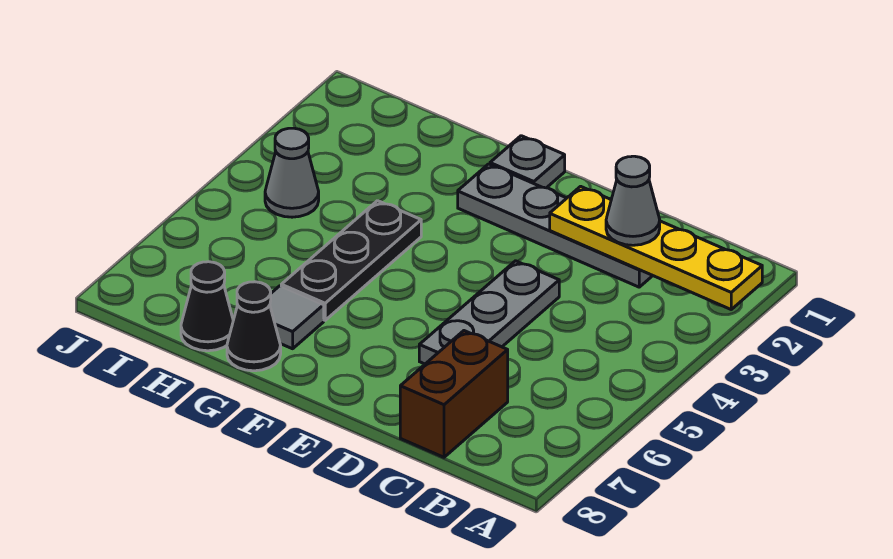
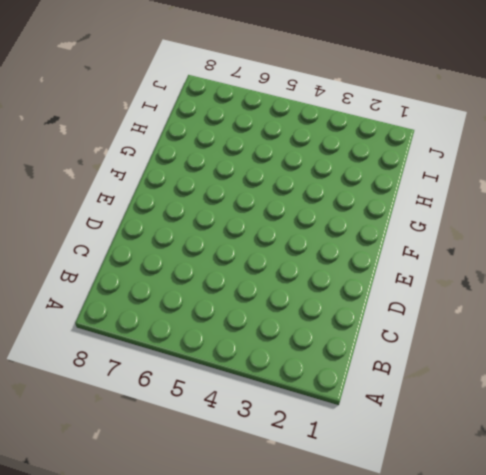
none -> grey plate C2:F2 level 1
none -> brown brick C7:C8 level 1

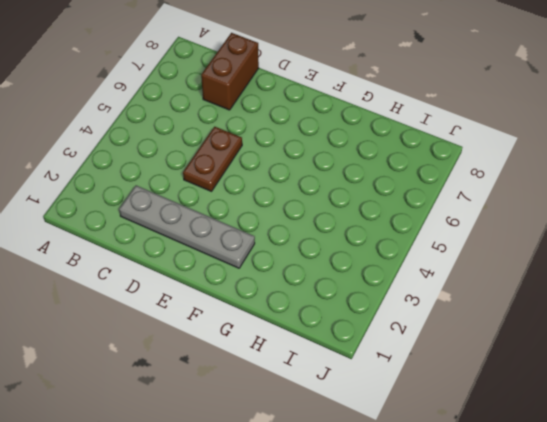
brown plate D4:D5 level 1 -> grey plate D4:D6 level 1
none -> grey plate F1 level 1
none -> black plate G4:G6 level 1

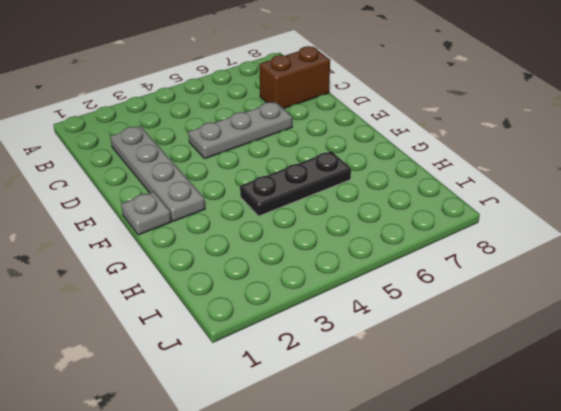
none -> grey tile G7 level 1
none -> black cone G8 level 1

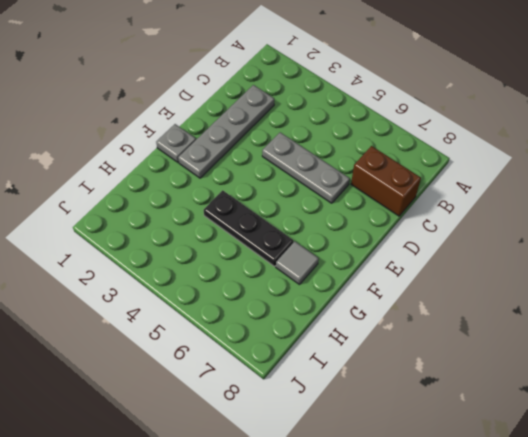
none -> black cone G8 level 1
none -> black cone H8 level 1

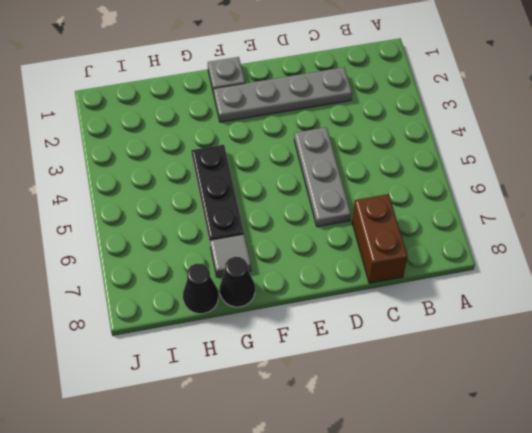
none -> grey cone I4 level 1
none -> yellow plate A2:D2 level 2

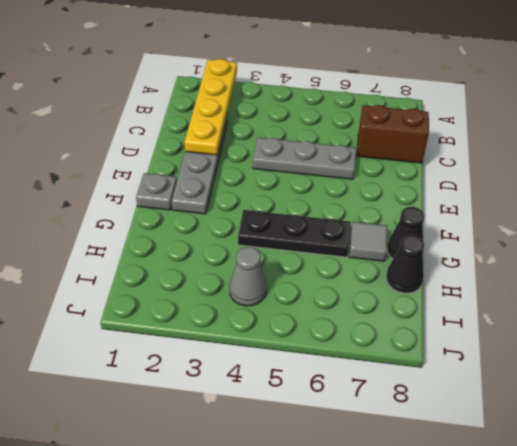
none -> grey cone C2 level 3

